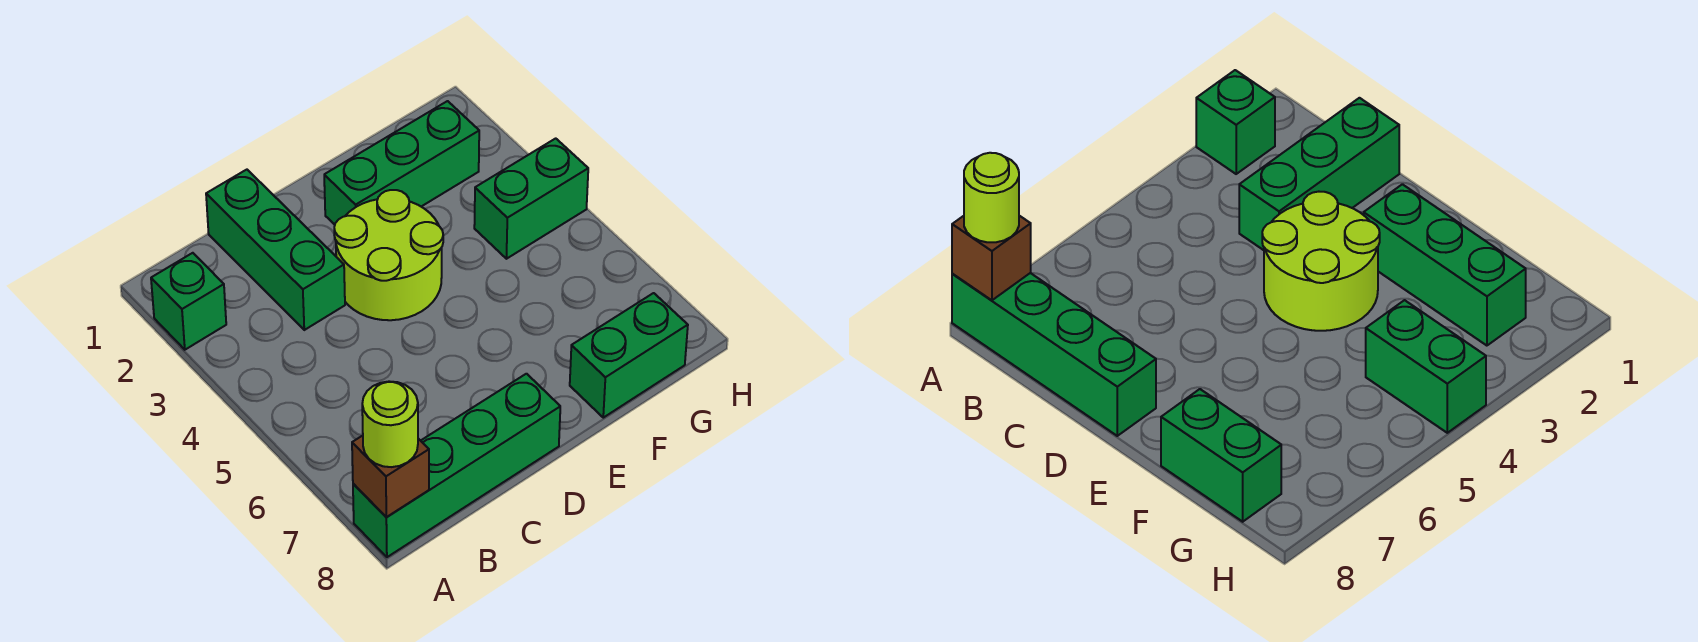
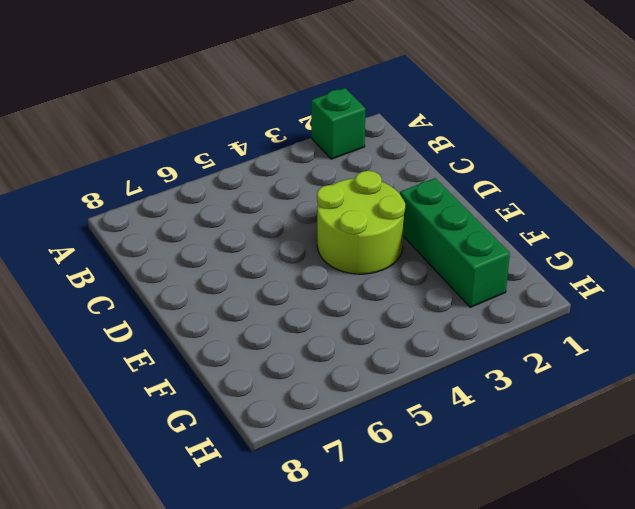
none -> green brick A8:D8 level 1
none -> green brick C1:C3 level 1

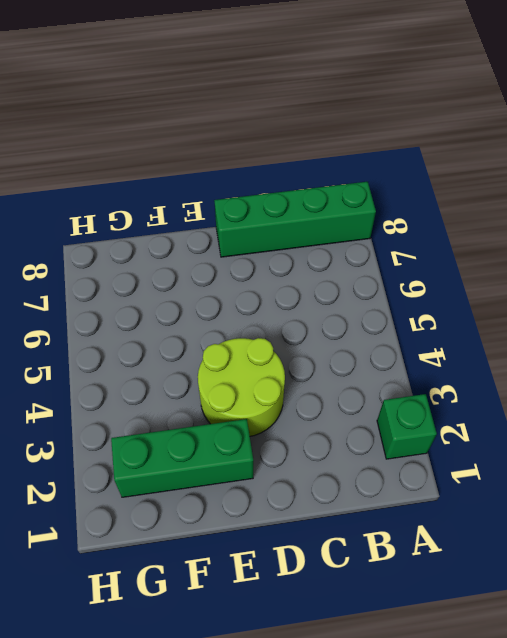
none -> green brick C1:C3 level 1
none -> green brick F8:G8 level 1

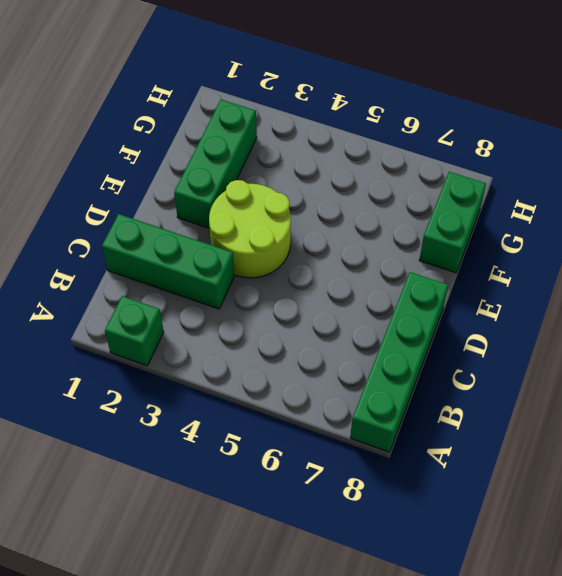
none -> green brick G4:H4 level 1
none -> brown brick A8 level 2

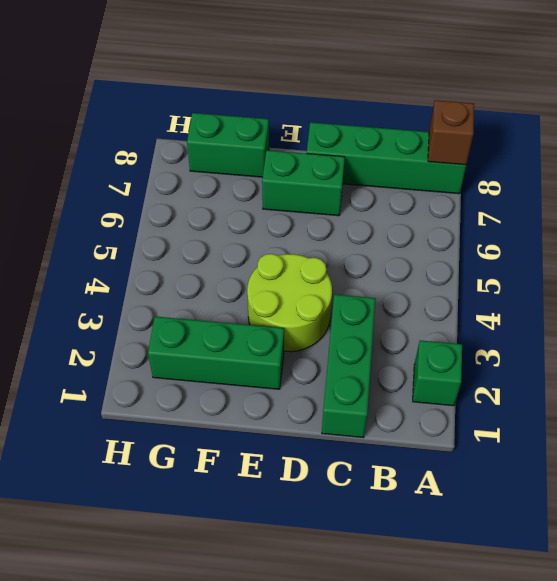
green brick D7:E7 level 1 -> green brick G4:H4 level 1
none -> lime round brick A8 level 3

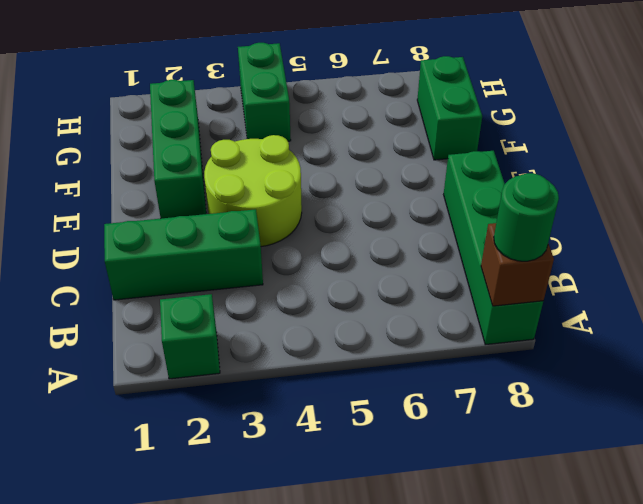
green round brick A8 level 3 -> lime round brick A8 level 3

